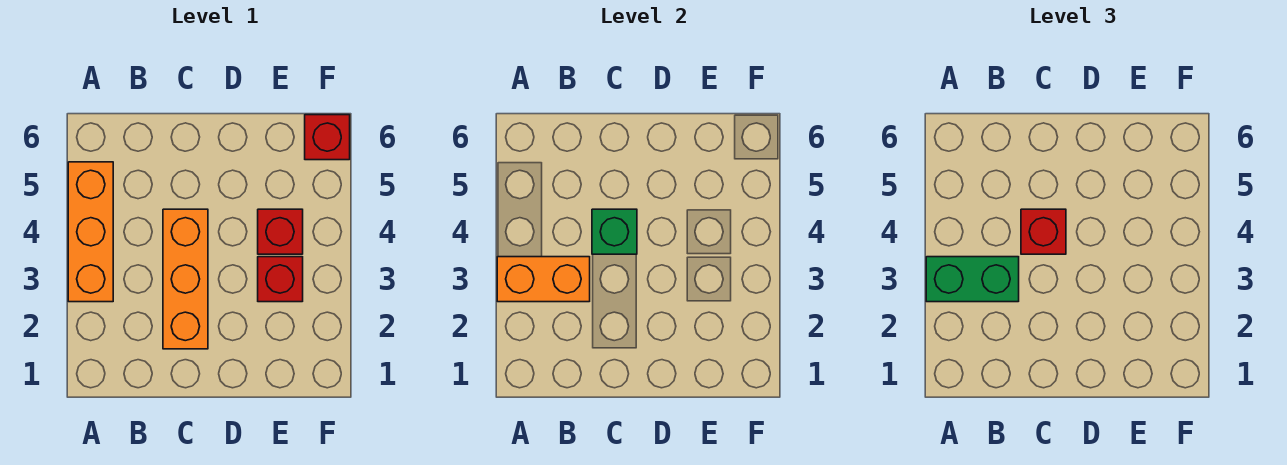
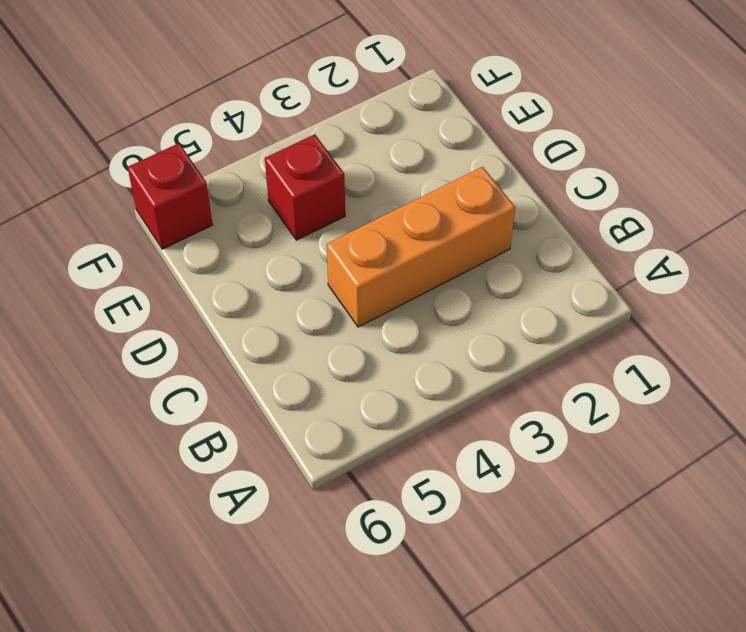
none -> orange brick A3:A5 level 1
none -> red brick E3 level 1

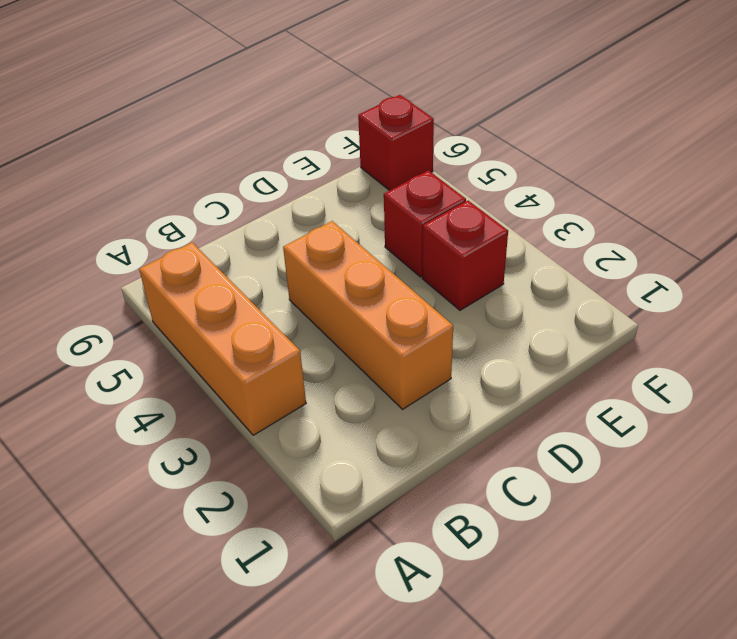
none -> orange brick A3:B3 level 2
none -> green brick C4 level 2

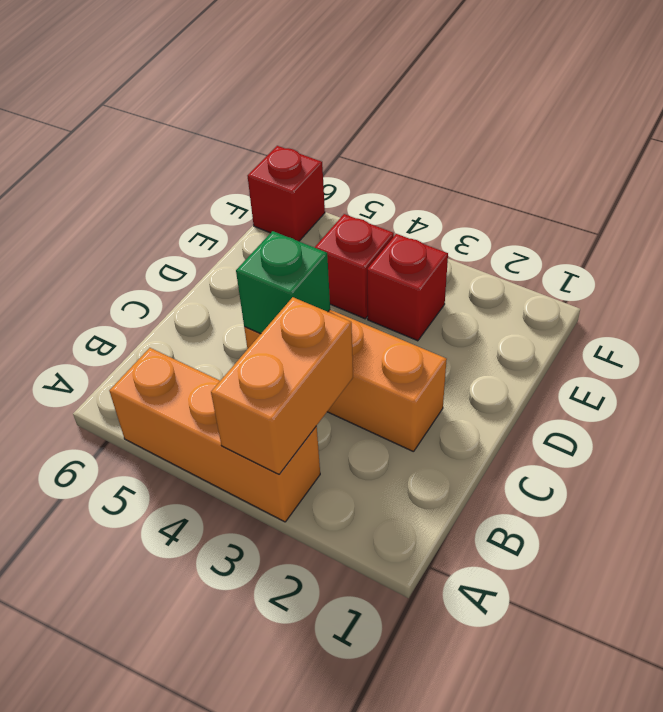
none -> green brick A3:B3 level 3
none -> red brick C4 level 3

